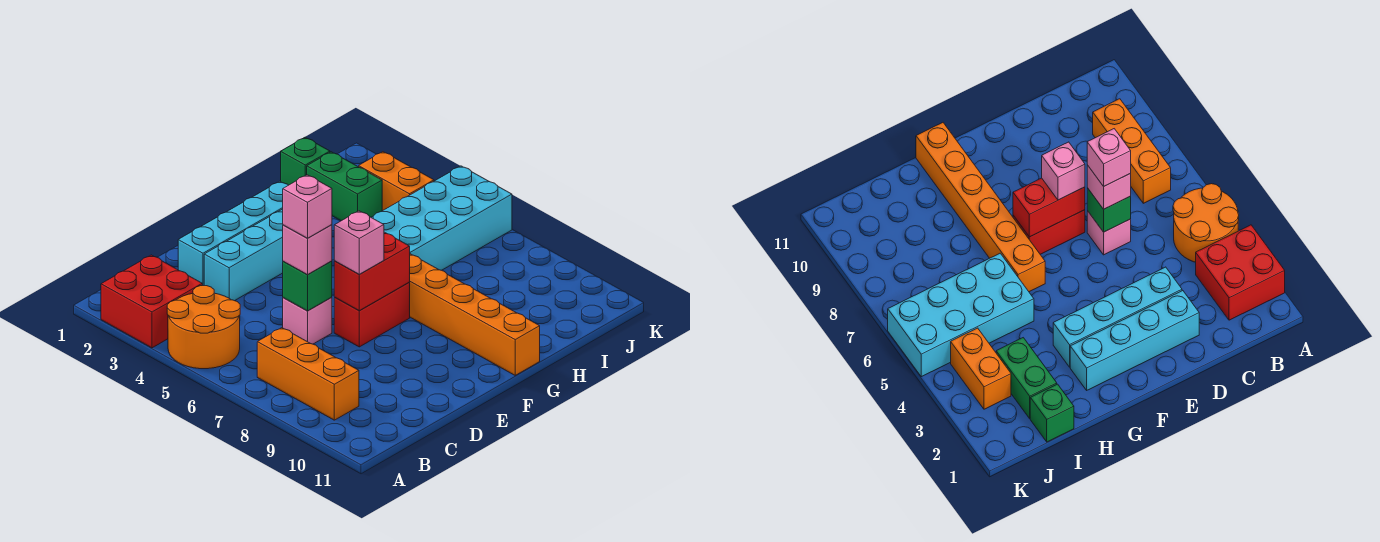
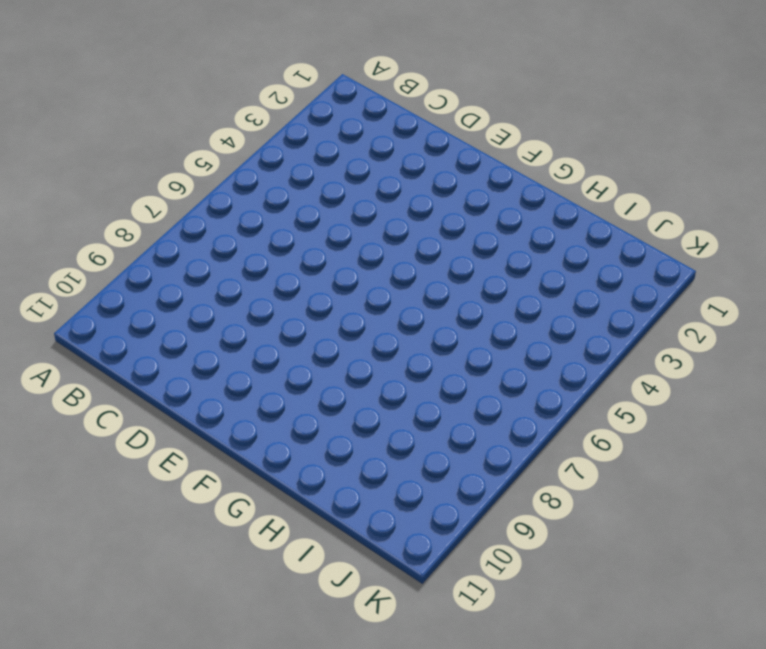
none -> red brick A2:B3 level 1
none -> orange round brick A4:B5 level 1
none -> orange brick B7:B9 level 1

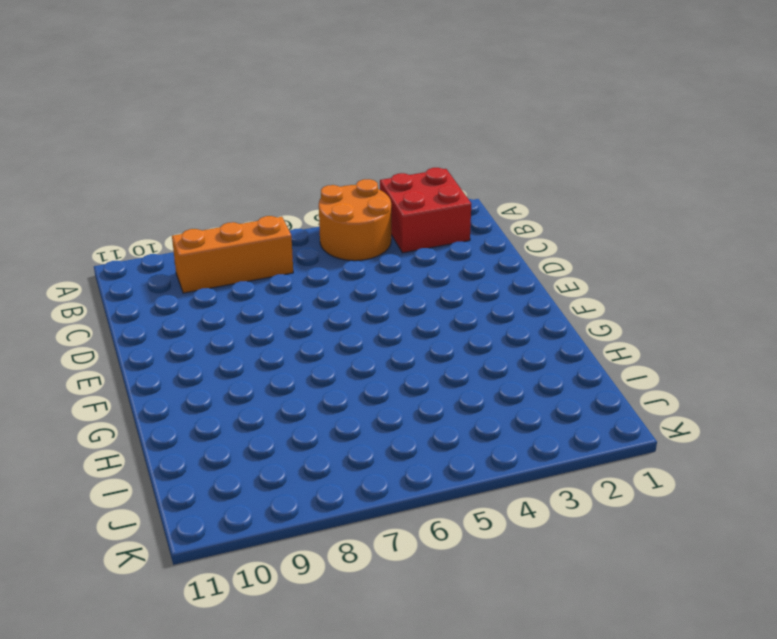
none -> cyan brick D2:G2 level 1
none -> cyan brick D3:G3 level 1
none -> pink brick D6 level 1

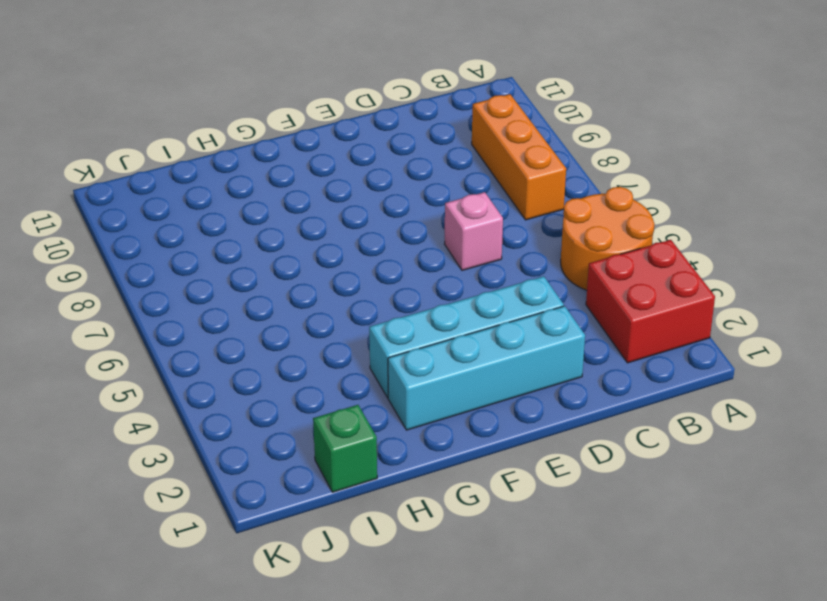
none -> red brick E7:F7 level 1
none -> orange brick G6:G11 level 1
none -> cyan brick H5:K6 level 1

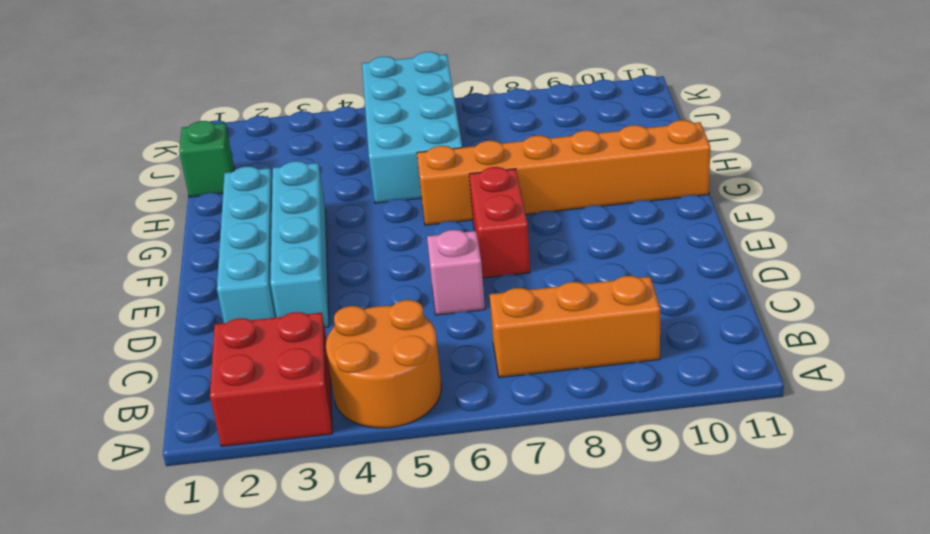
none -> green brick I2:I3 level 1
none -> orange brick J3:J4 level 1
none -> green brick D6 level 2

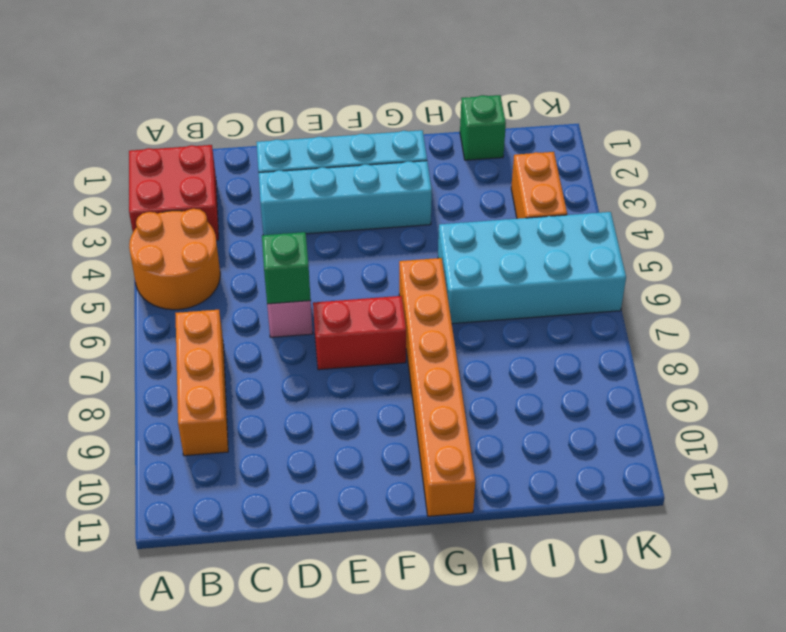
none -> green brick I2:I3 level 1
none -> red brick E7:F7 level 2
none -> pink brick D6 level 3

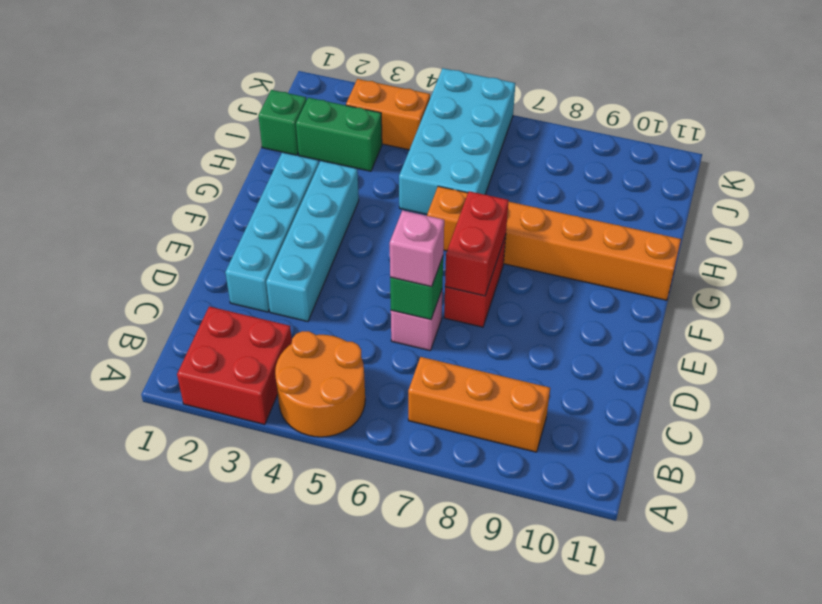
none -> pink brick E7 level 3
none -> pink brick D6 level 4

